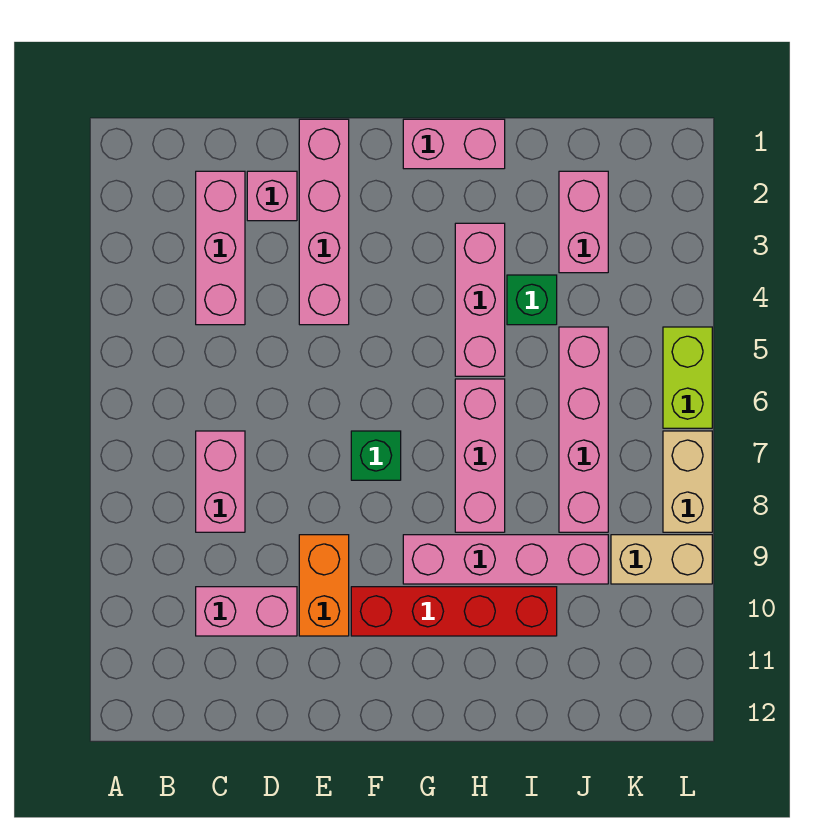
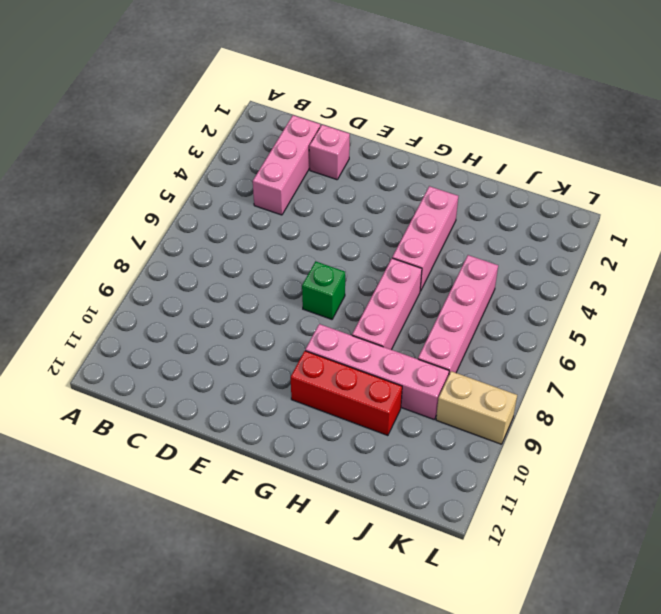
red brick G10:I10 level 1 -> red brick F10:I10 level 1
none -> pink brick C7:C8 level 1
none -> pink brick C10:D10 level 1
none -> pink brick E1:E4 level 1

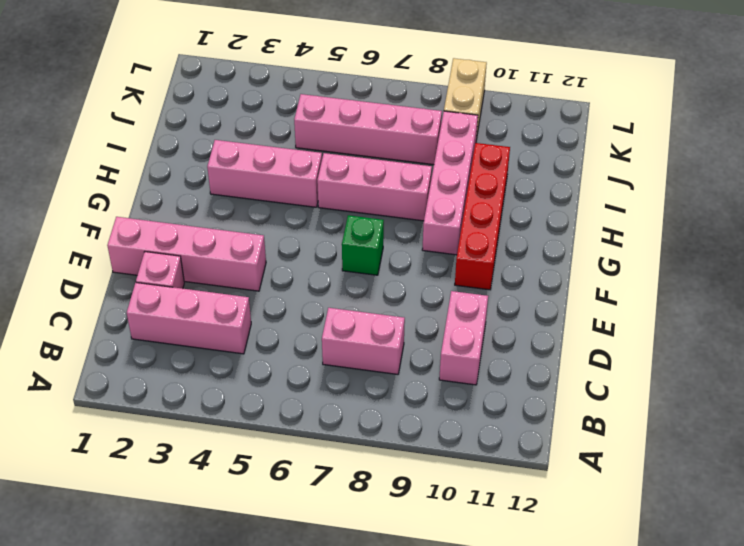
none -> orange brick E9:E10 level 1
none -> pink brick G1:H1 level 1
none -> green brick I4 level 1

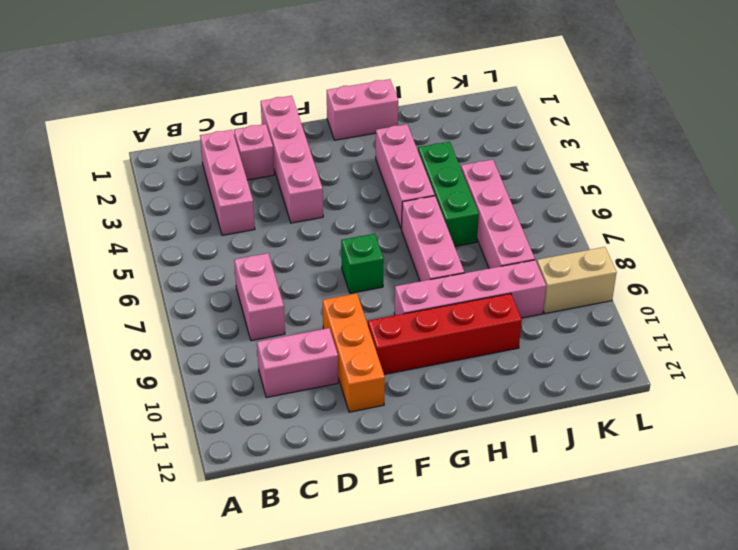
orange brick E9:E11 level 1 -> orange brick E9:E10 level 1
green brick I4:I6 level 1 -> green brick I4 level 1
none -> pink brick J2:J3 level 1
none -> lime brick L5:L6 level 1
none -> tan brick L7:L8 level 1

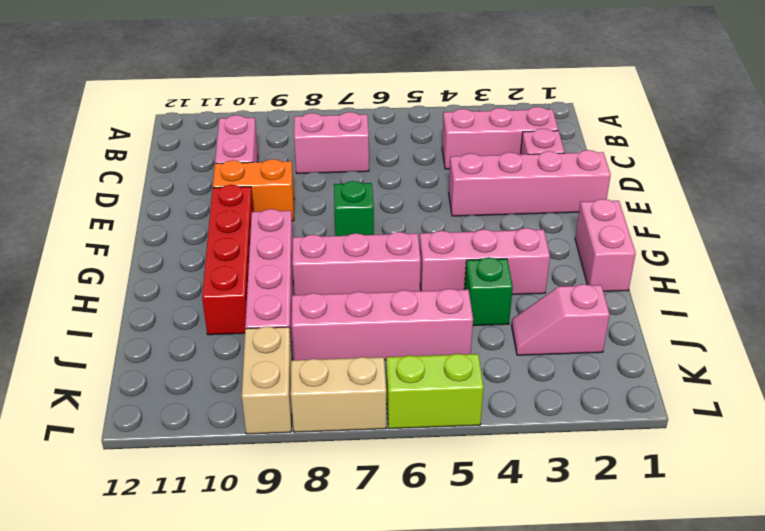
pink slope J2:J3 level 1 top 2 -> pink brick J2:J3 level 1

